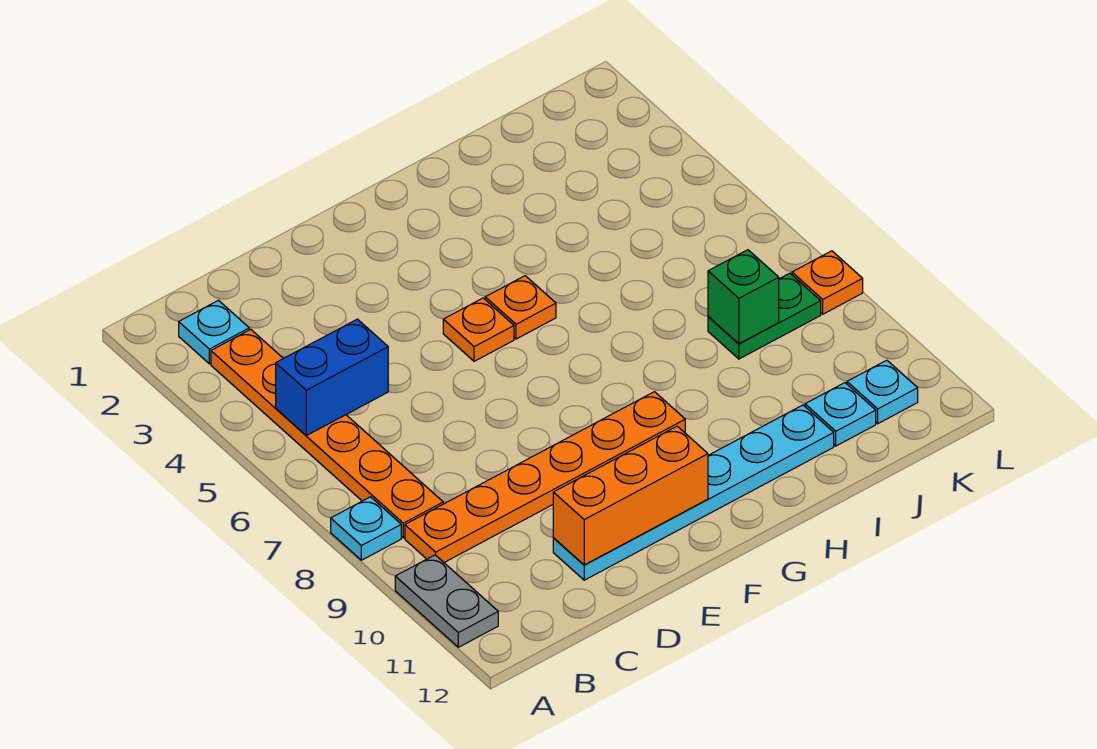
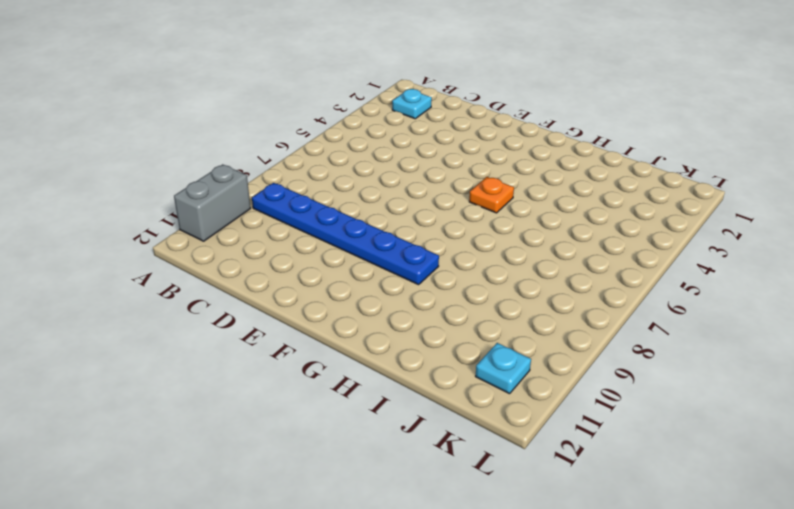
grey brick A10:A11 level 1 -> grey plate A10:A11 level 1
blue plate B9:G9 level 1 -> orange plate B9:G9 level 1
none -> cyan plate A8 level 1
none -> orange plate B3:B8 level 1
none -> cyan plate D11:I11 level 1

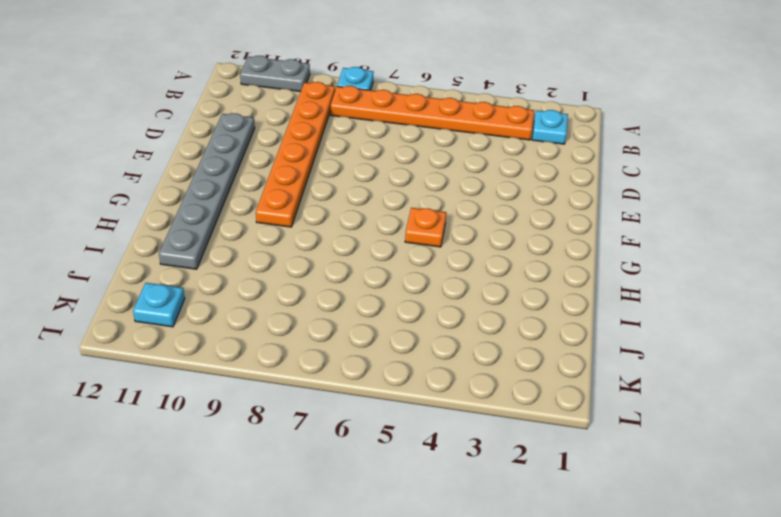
grey plate D11:I11 level 1 -> cyan plate D11:I11 level 1
none -> orange plate F5 level 1
none -> green plate J8:K8 level 1
none -> cyan plate J11 level 1

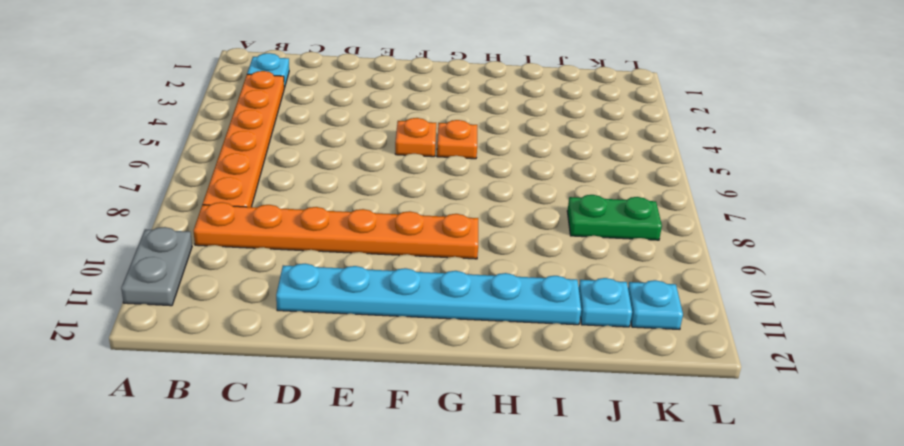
none -> cyan plate A8 level 1
none -> orange plate L8 level 1
none -> blue brick B5:C5 level 2

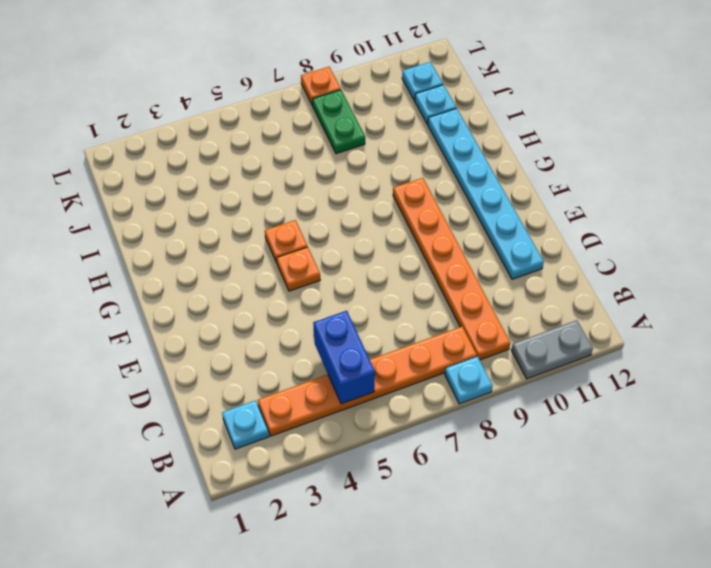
none -> orange brick D11:F11 level 2
none -> green brick J8 level 2

